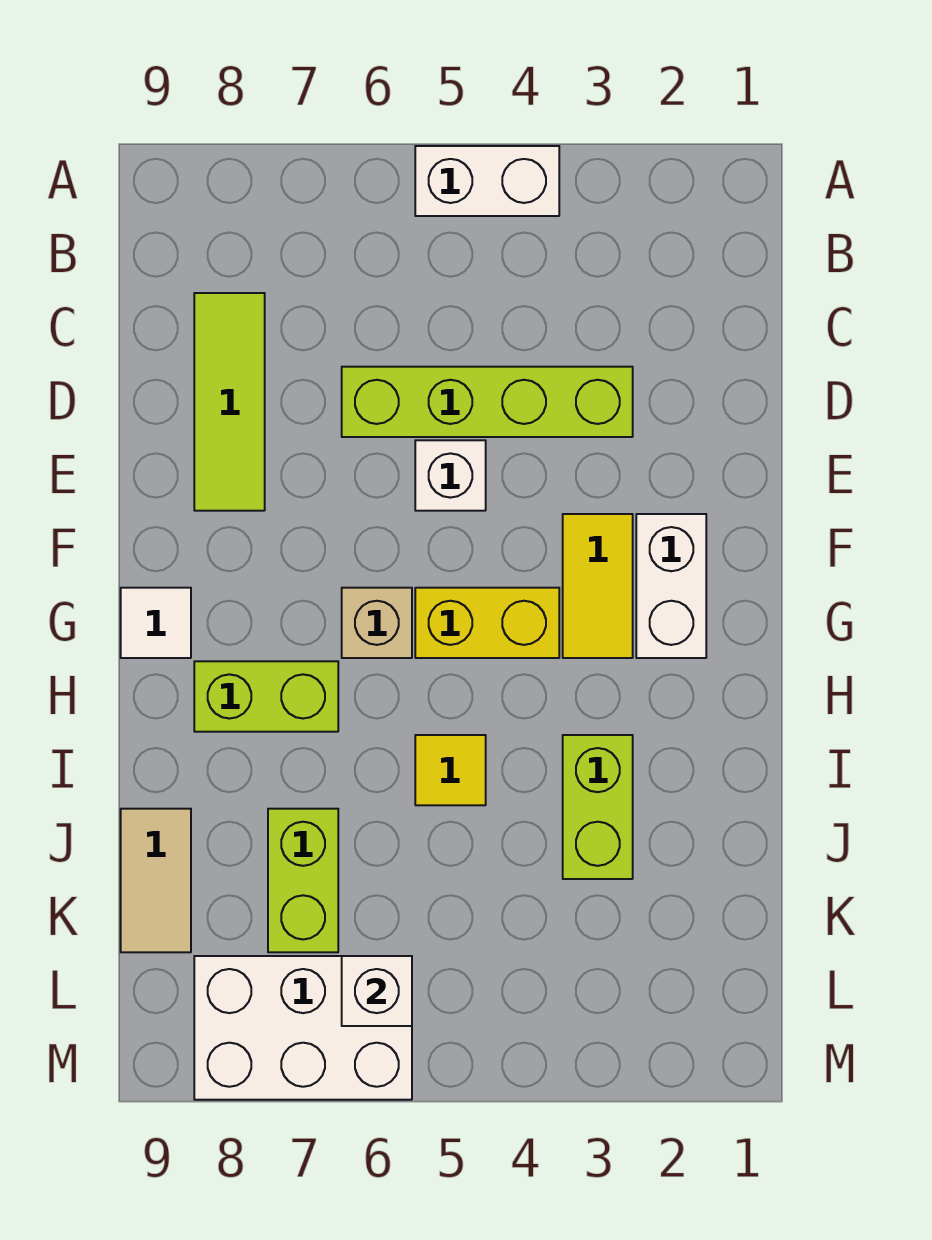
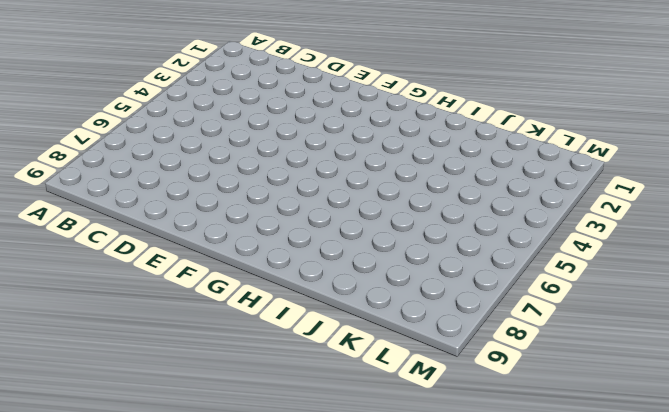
none -> white brick A4:A5 level 1
none -> lime tile C8:E8 level 1
none -> lime brick D3:D6 level 1

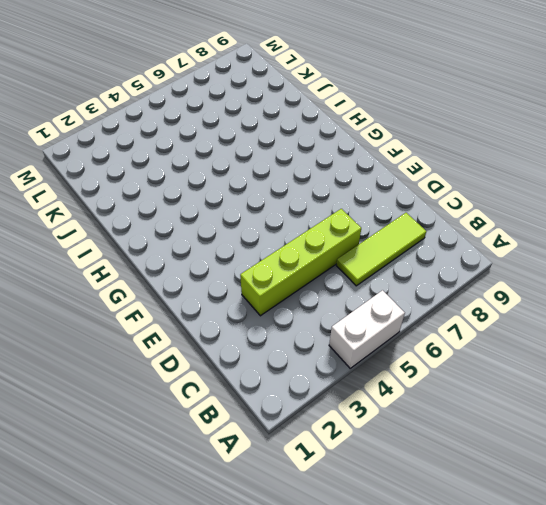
lime tile C6:C8 level 1 -> lime tile C8:E8 level 1
none -> white brick E5 level 1
none -> white brick F2:G2 level 1
none -> yellow tile F3:G3 level 1

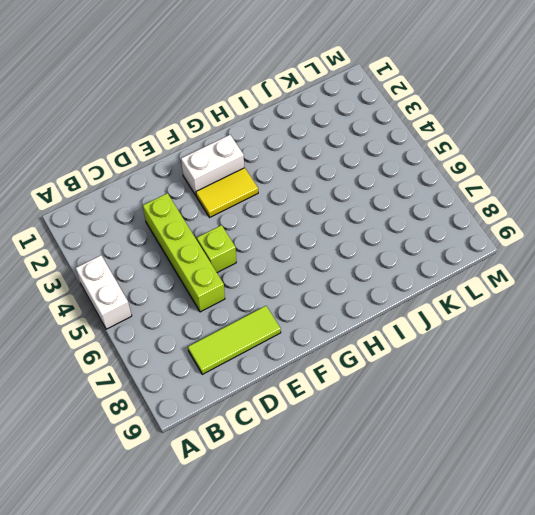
lime brick E5 level 1 -> white brick E5 level 1
none -> yellow brick G4:G5 level 1
none -> tan brick G6 level 1
none -> white tile G9 level 1

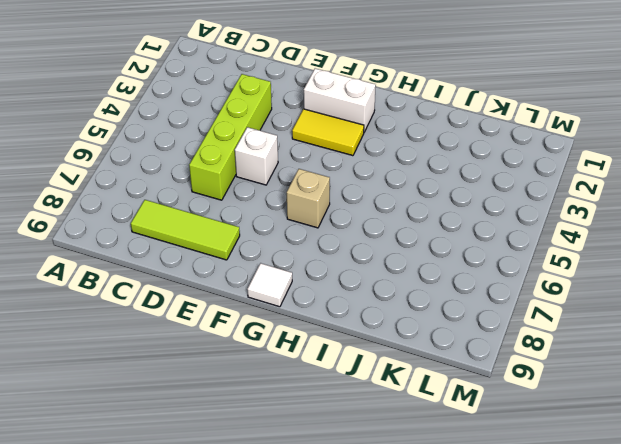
none -> white brick A4:A5 level 1
none -> yellow brick G4:G5 level 1
none -> lime brick H7:H8 level 1

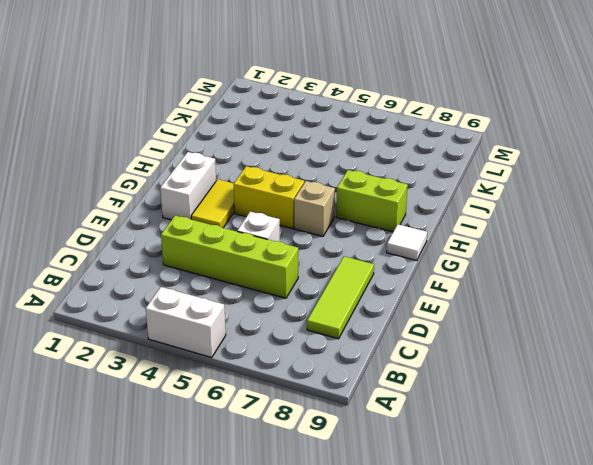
none -> lime brick I3:J3 level 1
none -> yellow tile I5 level 1
none -> lime brick J7:K7 level 1

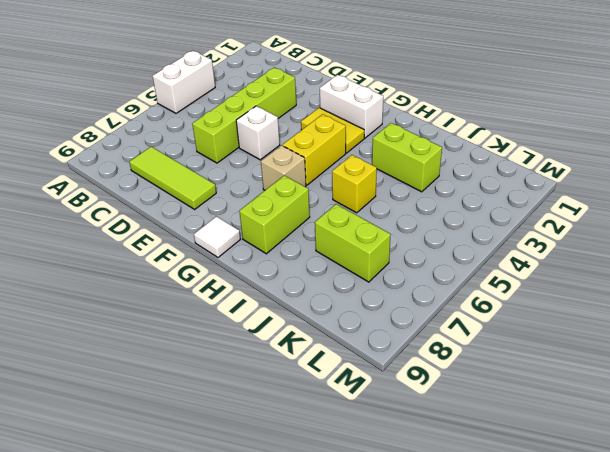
yellow brick I5 level 1 -> yellow tile I5 level 1
none -> tan tile J9:K9 level 1
none -> white brick L6:M8 level 1
none -> white brick L6 level 2

